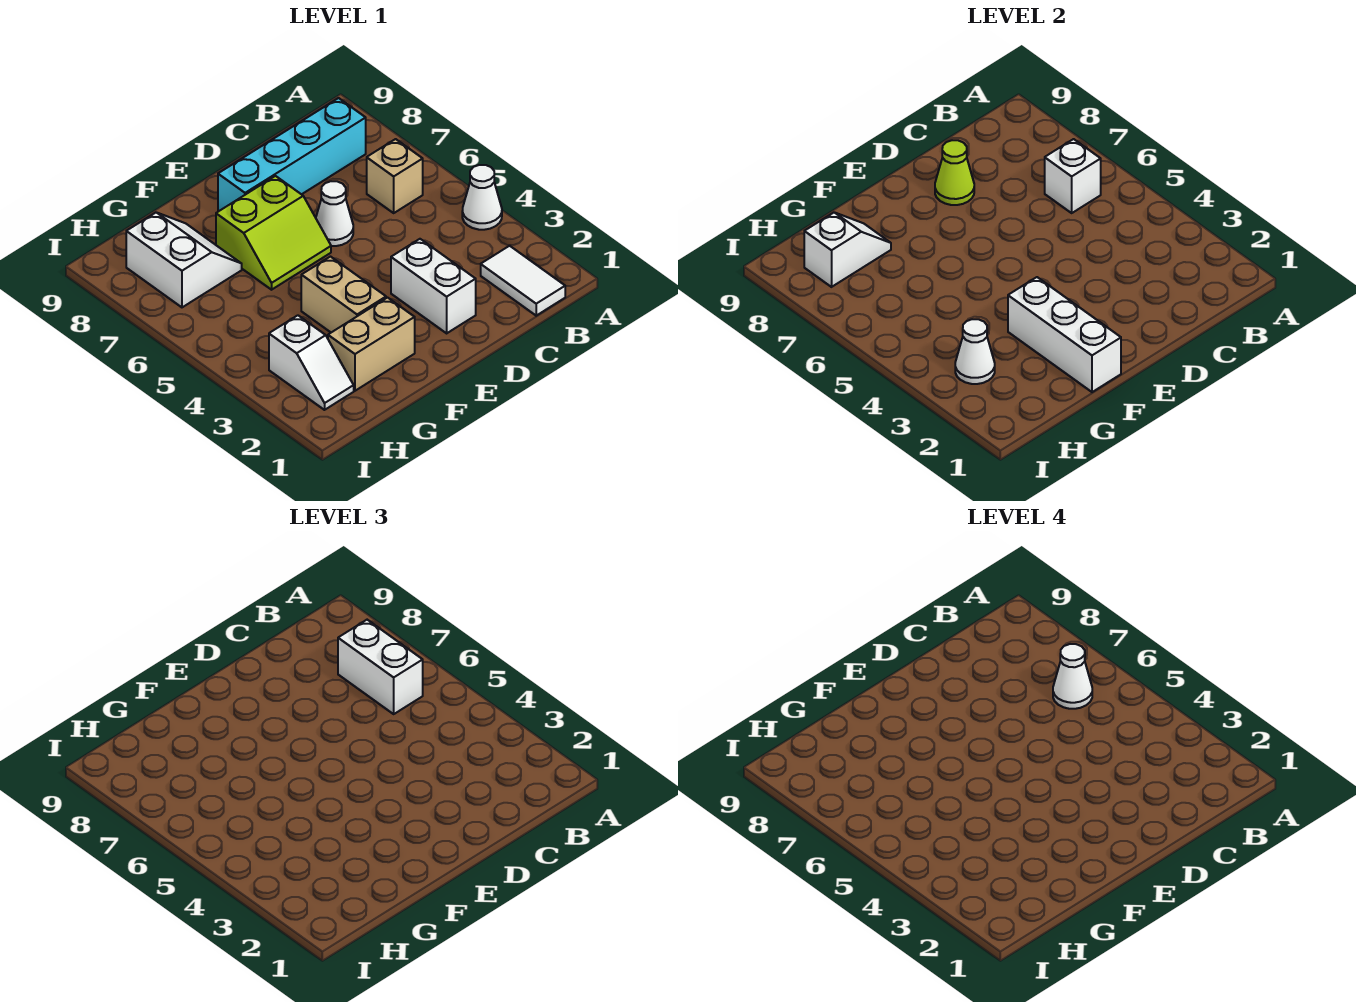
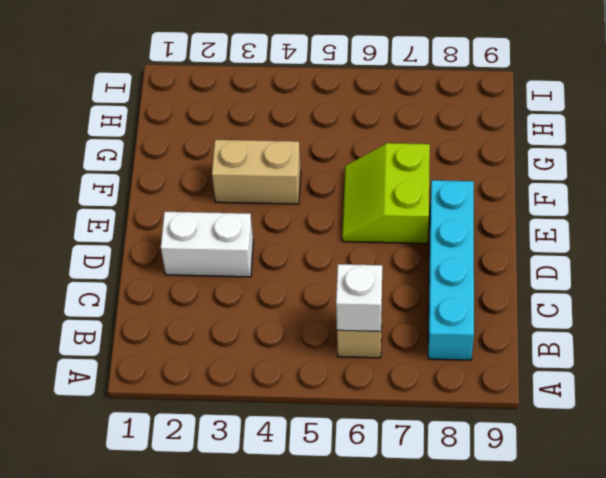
none -> white cone A4 level 1
none -> white tile B1:B2 level 1
none -> white cone D6 level 1

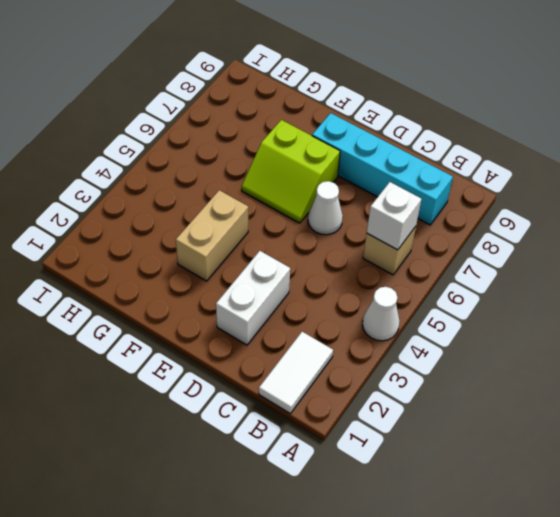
none -> tan brick F2:G2 level 1
none -> white slope G7:H8 level 1 top H
none -> white slope H2:H3 level 1 top 3

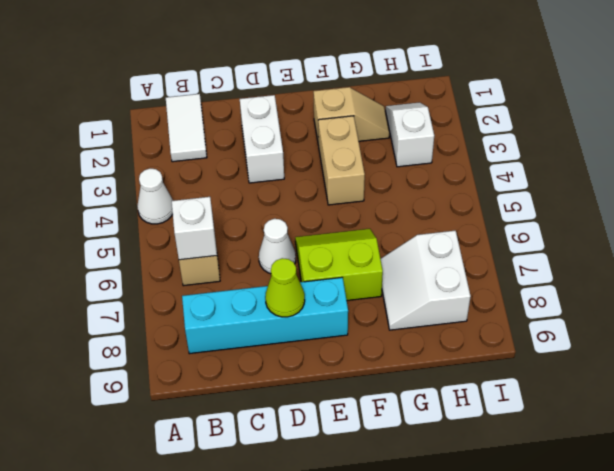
tan slope F2:G2 level 1 top F -> tan brick F2:G2 level 1
none -> white brick F1:F3 level 2
none -> white slope G8:H8 level 2 top H
none -> white cone H3 level 2

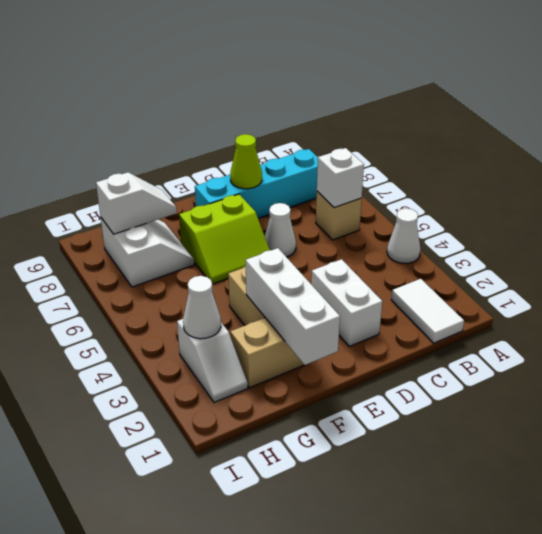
none -> white brick B6:B7 level 3
none -> white cone B6 level 4

